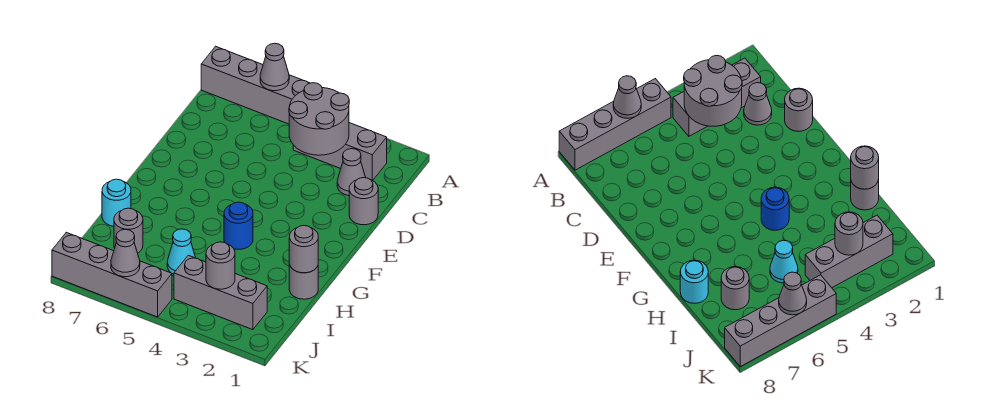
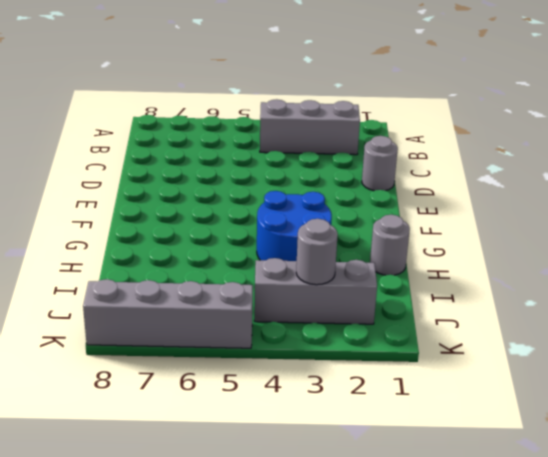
blue round brick G3:H4 level 1 -> blue round brick G4 level 1
none -> grey brick A5:A8 level 1
none -> grey cone C2 level 1
none -> cyan round brick H8 level 1

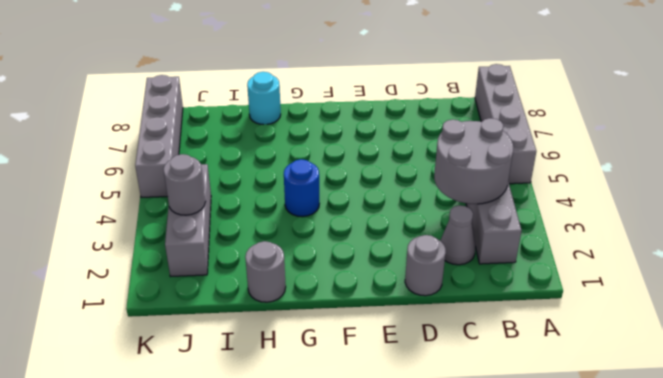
none -> cyan cone I5 level 1
none -> grey round brick I7 level 1
none -> grey cone A6 level 2

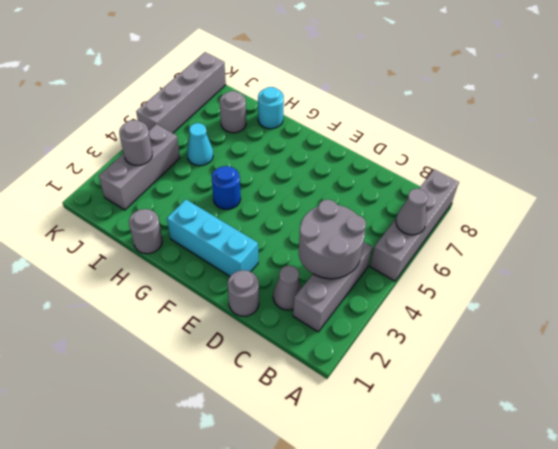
cyan brick E2:G2 level 1 -> none
none -> grey round brick H1 level 2
none -> grey cone K6 level 2

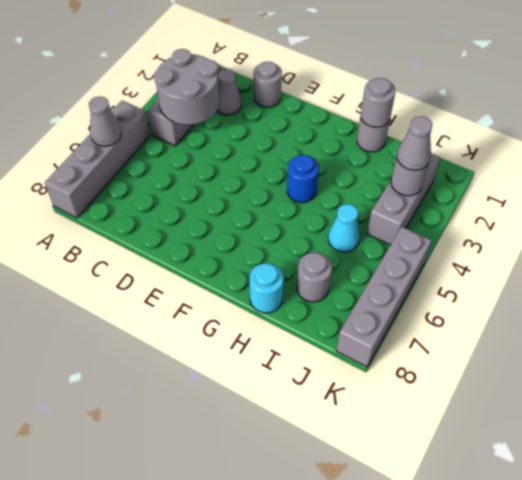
grey cone J3 level 3 -> grey cone K6 level 2

